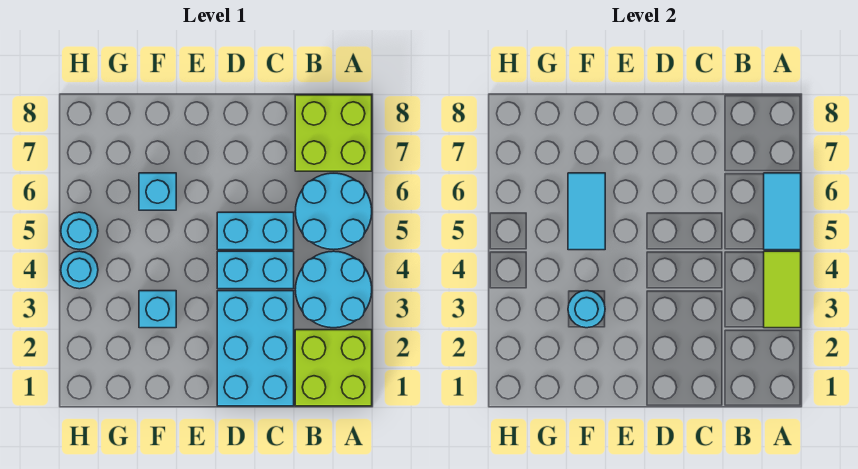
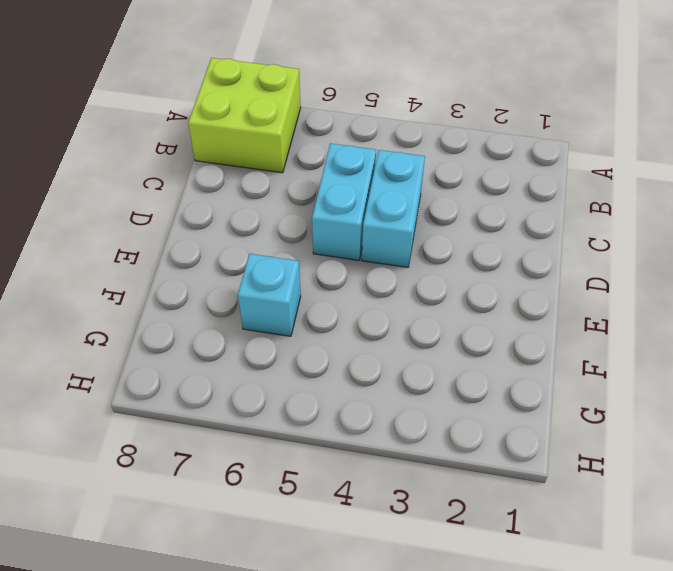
none -> lime brick A1:B2 level 1
none -> cyan round brick A3:B4 level 1
none -> cyan round brick A5:B6 level 1

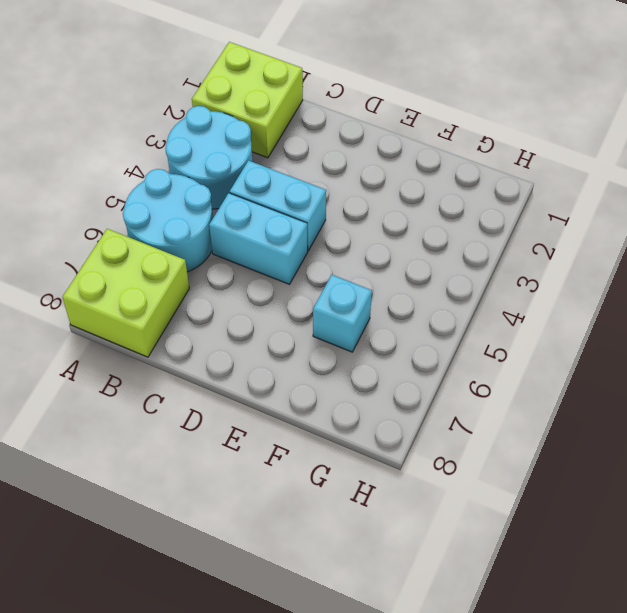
none -> cyan brick C1:D3 level 1
none -> cyan brick F3 level 1
none -> cyan round brick H4 level 1

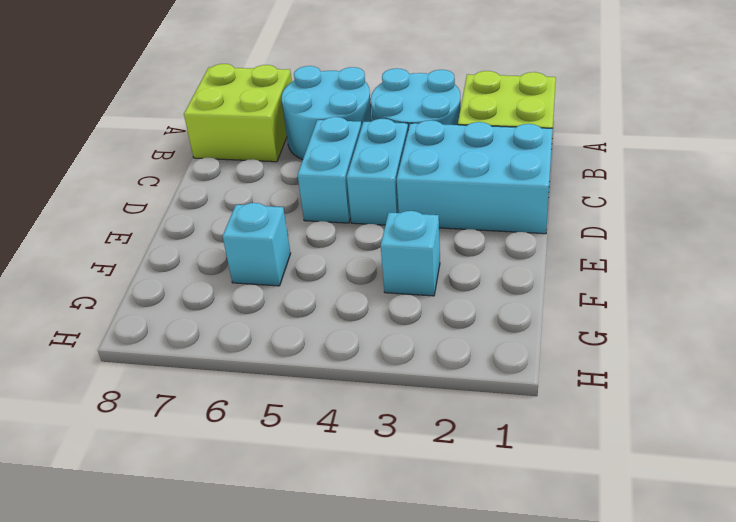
none -> cyan round brick H4 level 1
none -> cyan round brick H5 level 1
none -> lime tile A3:A4 level 2

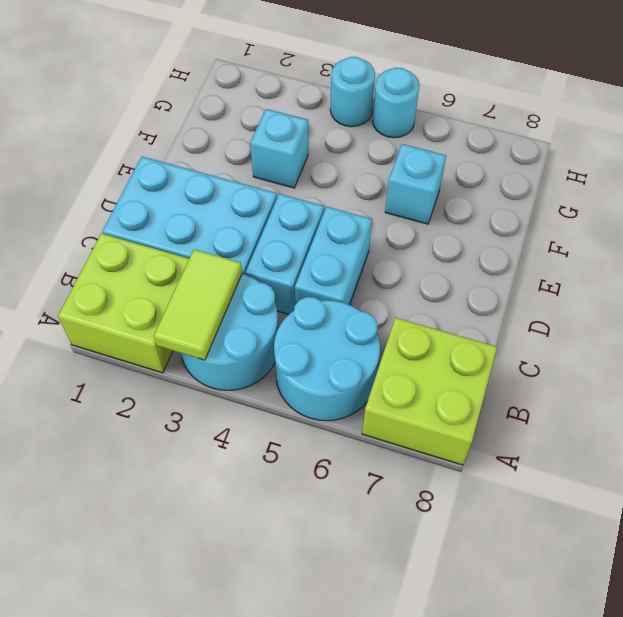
lime tile A3:B3 level 2 -> lime tile A3:A4 level 2
none -> cyan tile A5:A6 level 2
none -> cyan round brick F3 level 2
none -> cyan tile F5:F6 level 2

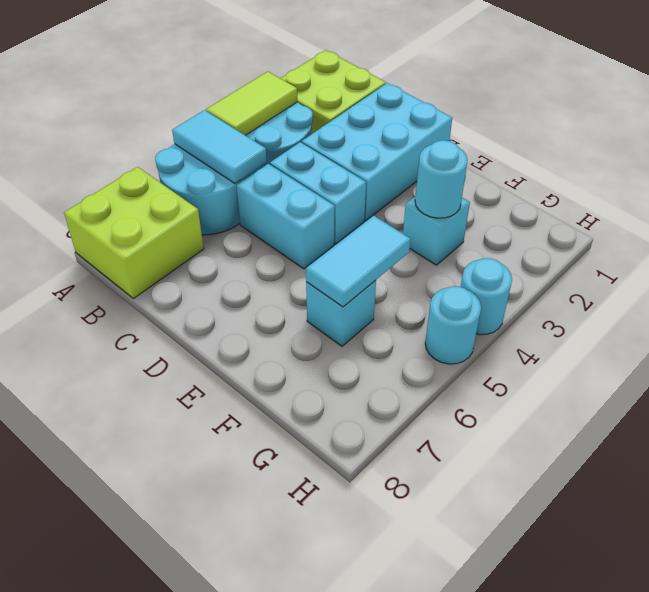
cyan tile A5:B5 level 2 -> cyan tile A5:A6 level 2

